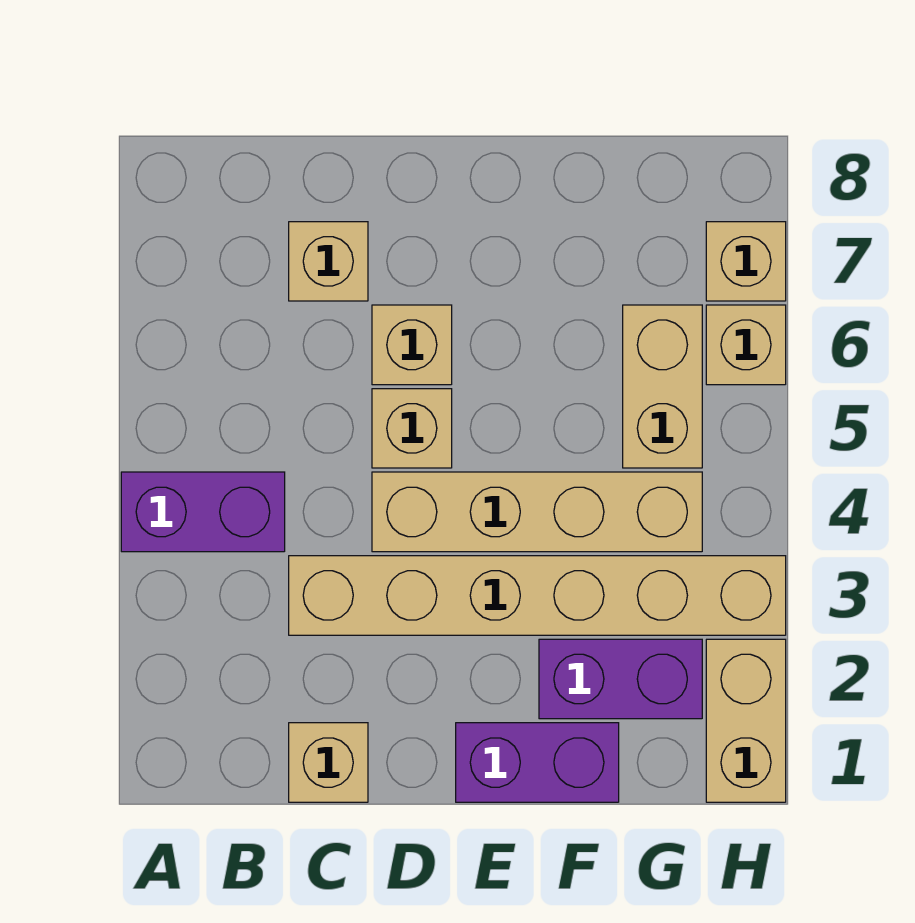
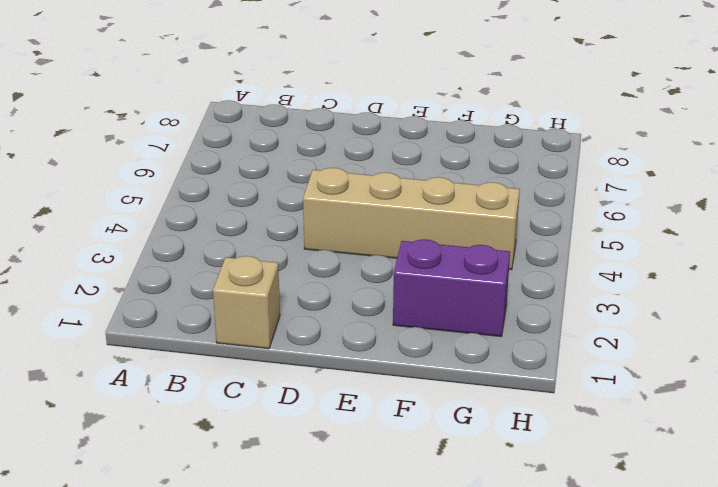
none -> purple brick A4:B4 level 1
none -> tan brick C3:H3 level 1
none -> tan brick C7 level 1

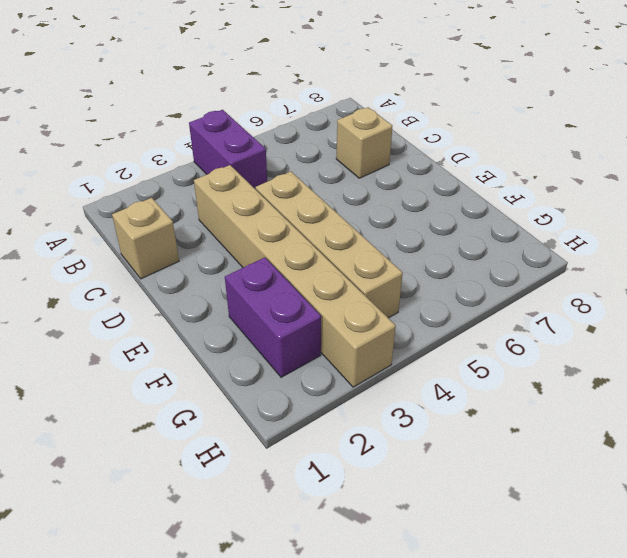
none -> tan brick D5 level 1
none -> tan brick D6 level 1
none -> purple brick E1:F1 level 1

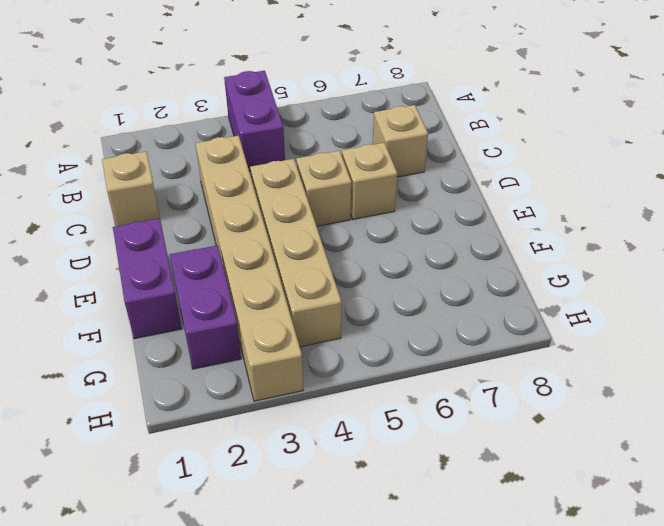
none -> tan brick G5:G6 level 1
none -> tan brick H1:H2 level 1
none -> tan brick H6 level 1

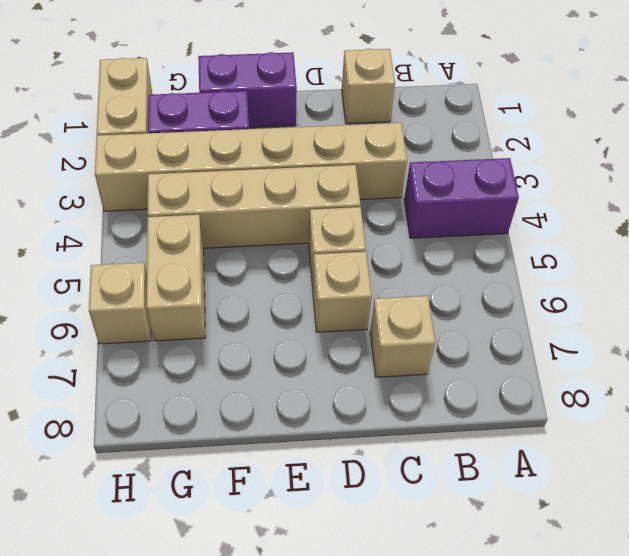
none -> tan brick H7 level 1

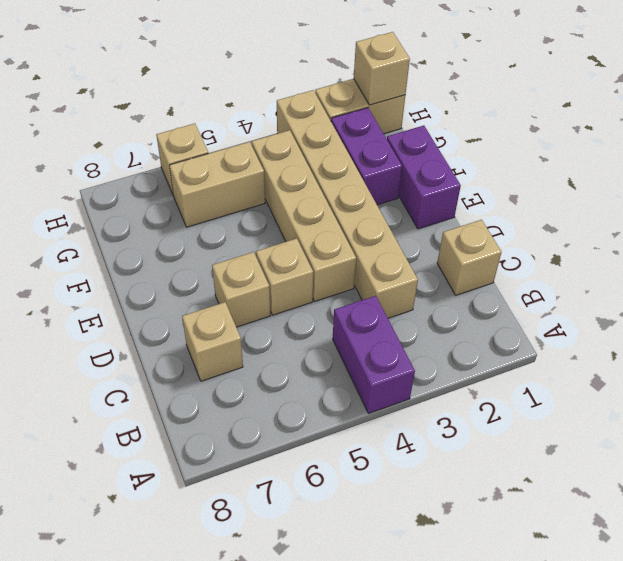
tan brick H1 level 2 -> tan brick H7 level 1

